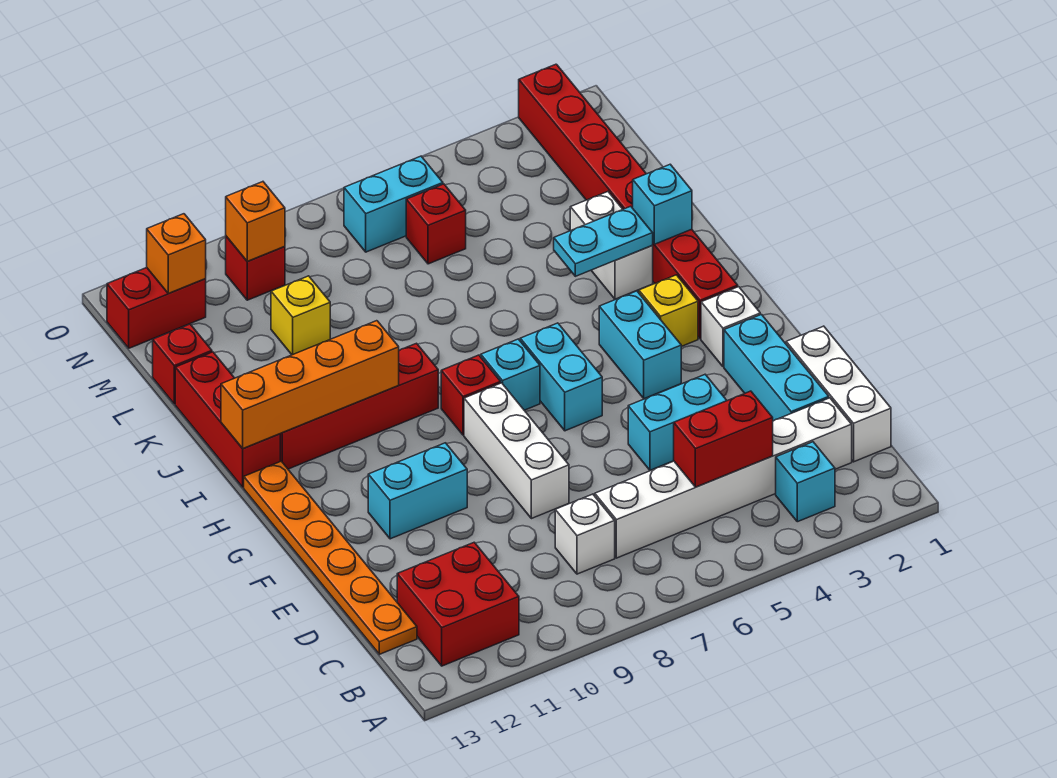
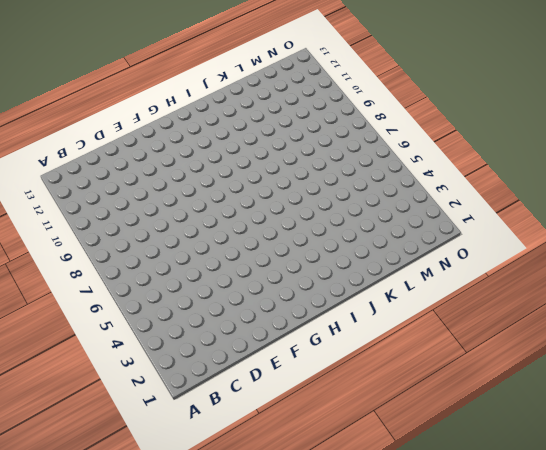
none -> cyan brick B3 level 1
none -> red brick B11:C12 level 1
none -> white brick C1:E1 level 1
none -> white brick C2:C7 level 1

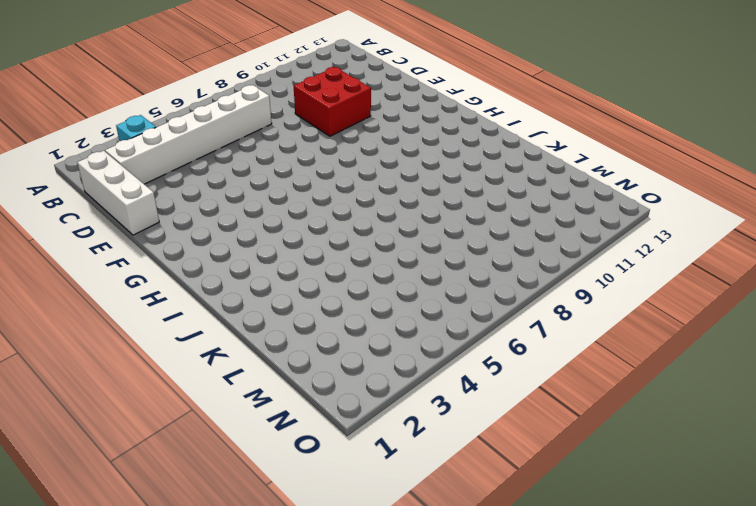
red brick D9:E10 level 1 -> red brick B11:C12 level 1
none -> white brick C8 level 1
none -> orange plate C13:H13 level 1
none -> cyan brick D2:F2 level 1
none -> cyan brick E4:E5 level 1

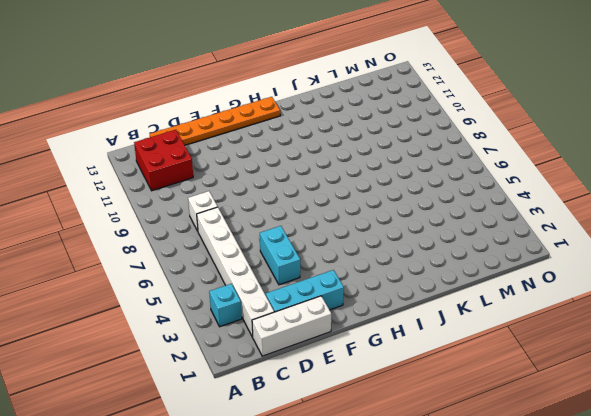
none -> white brick E8:G8 level 1
none -> cyan brick F10:F11 level 1
none -> white brick G2 level 1
none -> cyan brick G4:H4 level 1

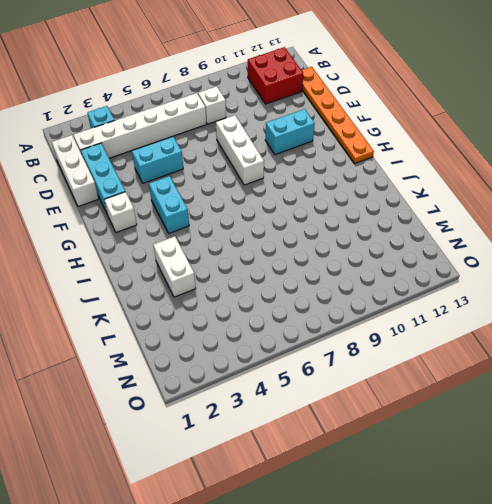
none -> cyan brick G6:H6 level 1
none -> red brick H2:O2 level 1
none -> yellow brick H3 level 1
none -> cyan brick H7 level 1

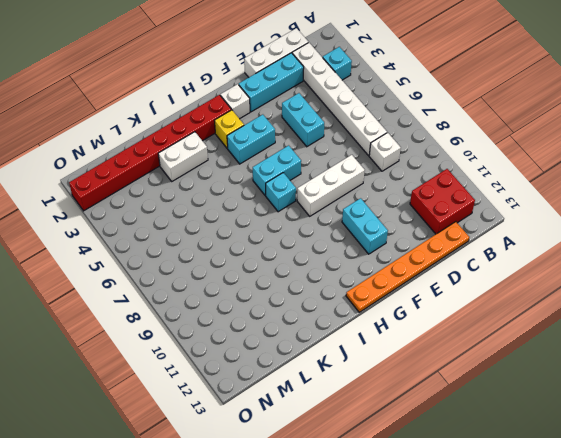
none -> red brick H8 level 1
none -> red brick I9:I12 level 1
none -> red brick I13:K13 level 1
none -> yellow brick L10 level 1

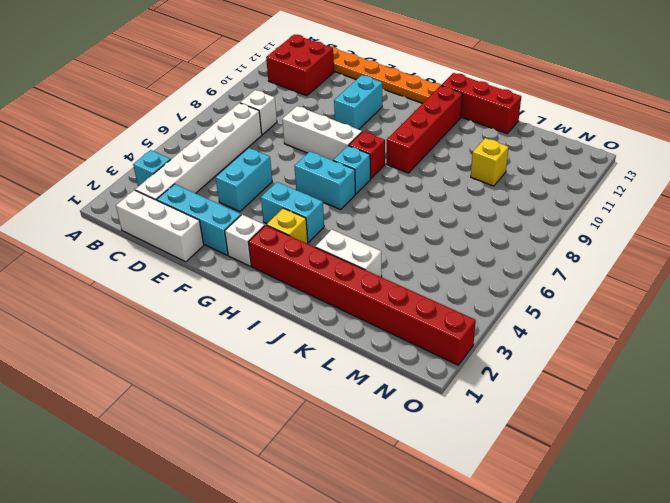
none -> red brick L13 level 1
none -> red brick M6 level 1
none -> cyan brick N6:N7 level 1
none -> red brick N10 level 1

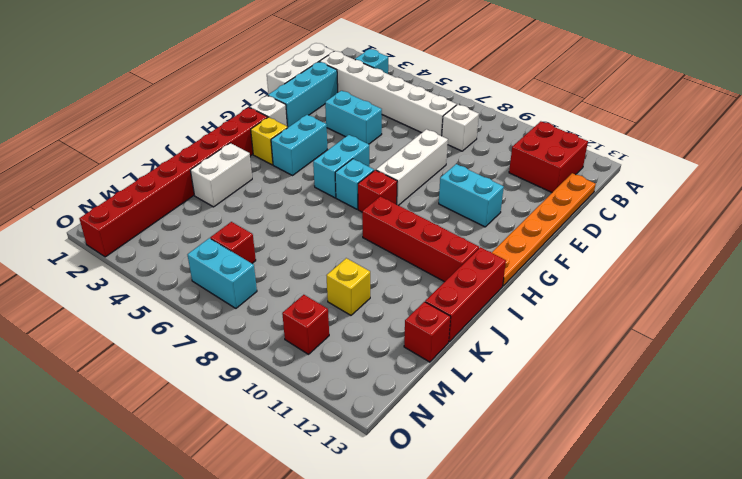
none -> red brick N12:N13 level 1
none -> red brick C4:C5 level 2
none -> orange brick I10:I13 level 2
none -> cyan brick J2 level 2

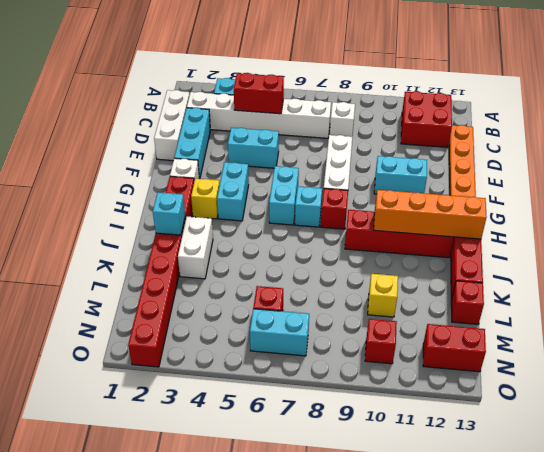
none -> cyan plate J3:J4 level 2
none -> orange brick N10 level 2
none -> orange brick N12 level 2

